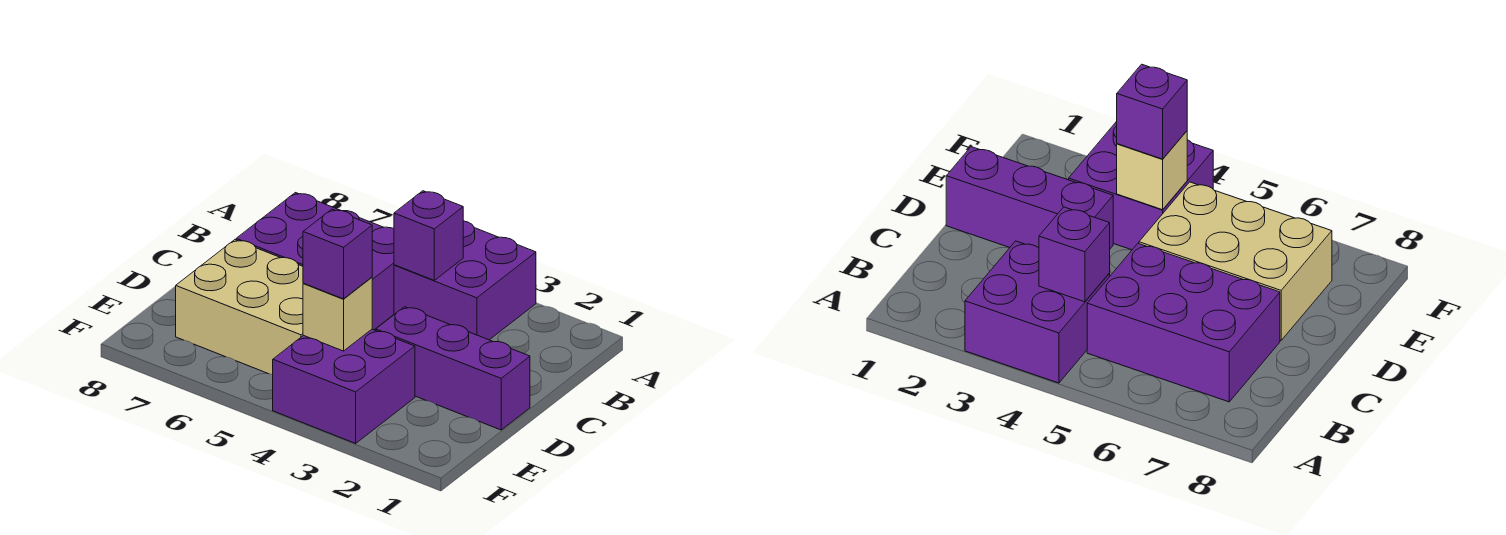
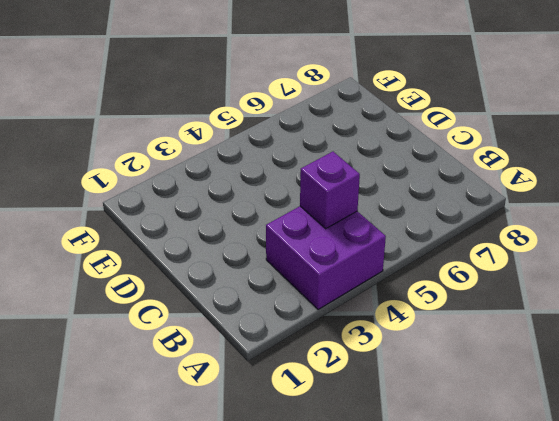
none -> purple brick B5:C7 level 1
none -> purple brick D1:D3 level 1

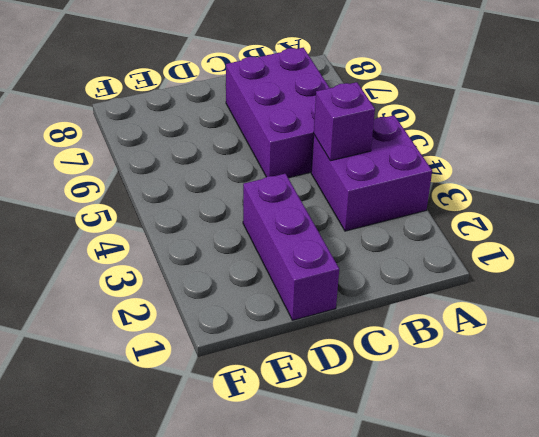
none -> tan brick D5:E7 level 1
none -> purple brick E3:F4 level 1

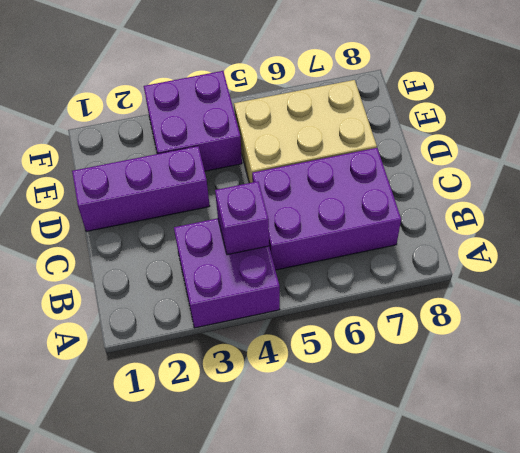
none -> tan brick E4 level 2
none -> purple brick E4 level 3

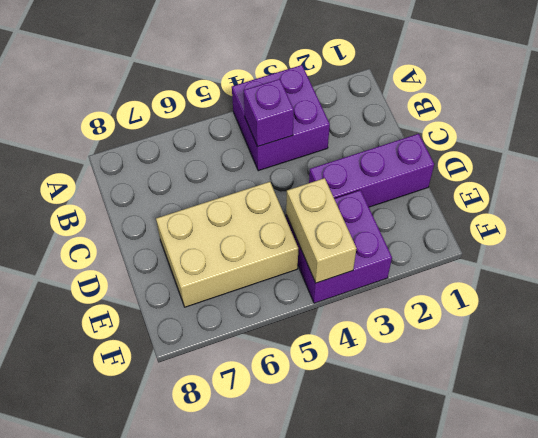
tan brick E4:F4 level 2 -> tan brick E4 level 2
none -> purple brick B5:C7 level 1
none -> purple brick E4 level 3

